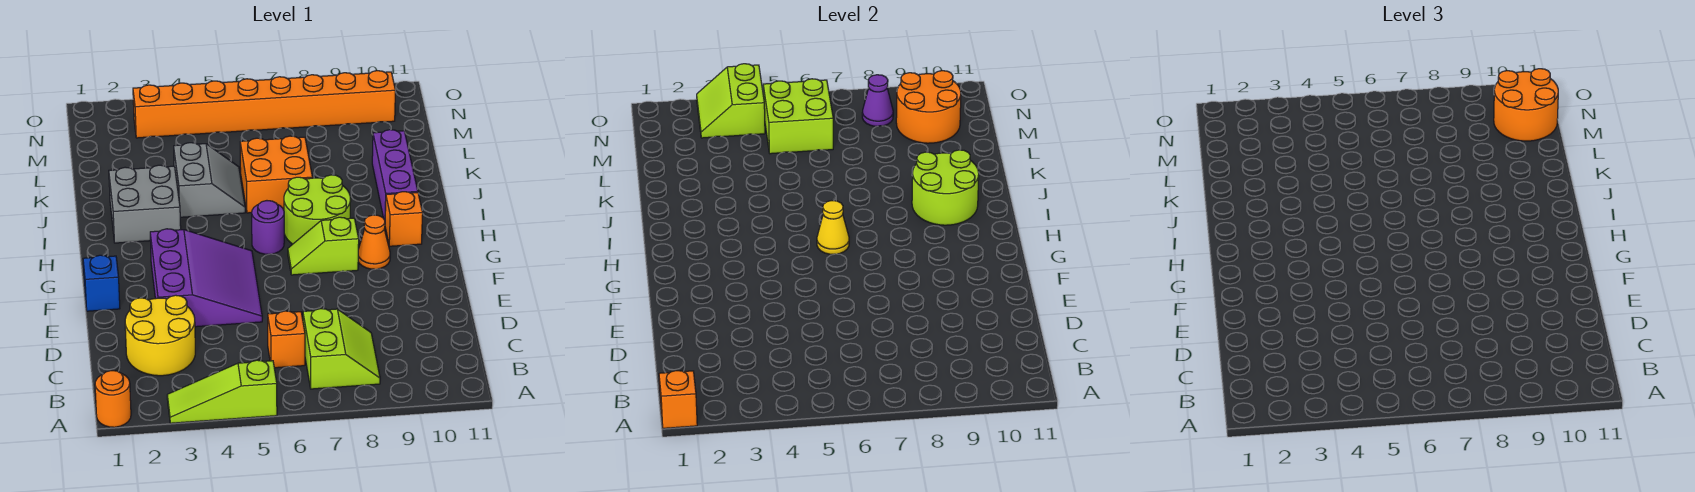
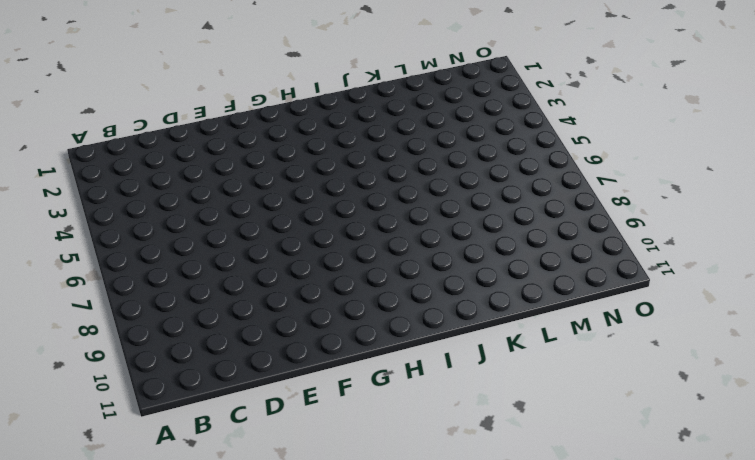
none -> orange round brick A1 level 1
none -> lime slope A3:A5 level 1 top 5
none -> lime slope B7:C8 level 1 top 7

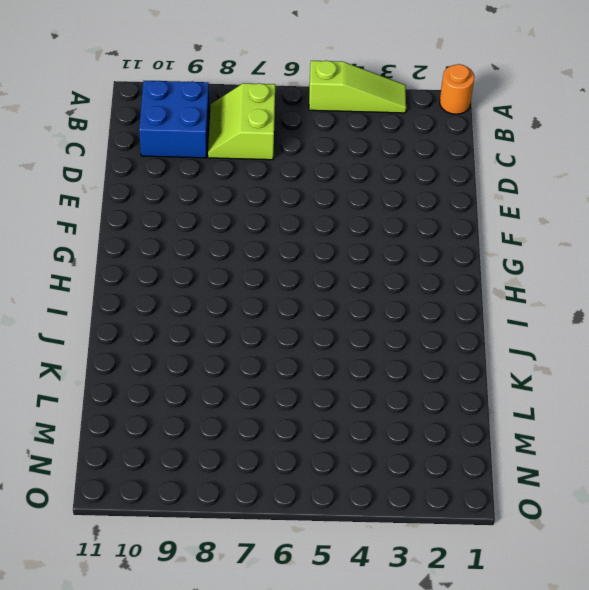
blue brick B9:C10 level 1 -> none
none -> yellow round brick C2:D3 level 1
none -> orange brick C6 level 1
none -> purple slope E3:G5 level 1 top 3

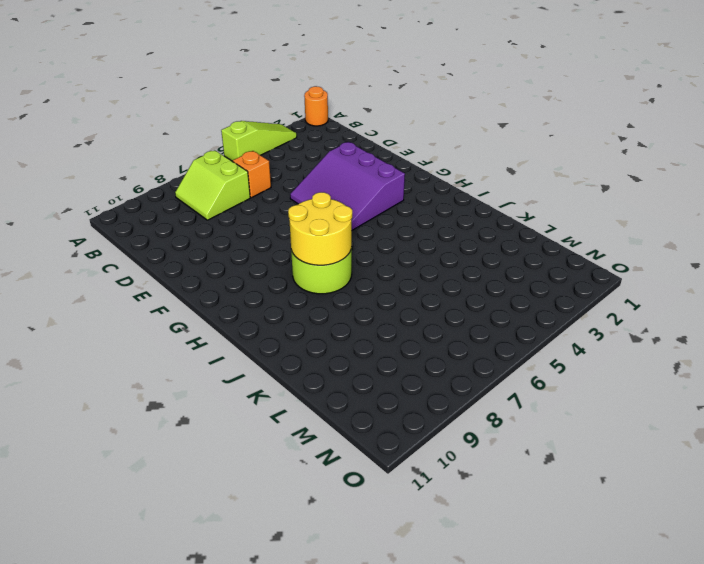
yellow round brick H7:I8 level 2 -> yellow round brick C2:D3 level 1
none -> blue brick F1 level 1
none -> lime slope G7:G8 level 1 top 8
none -> orange cone G9 level 1

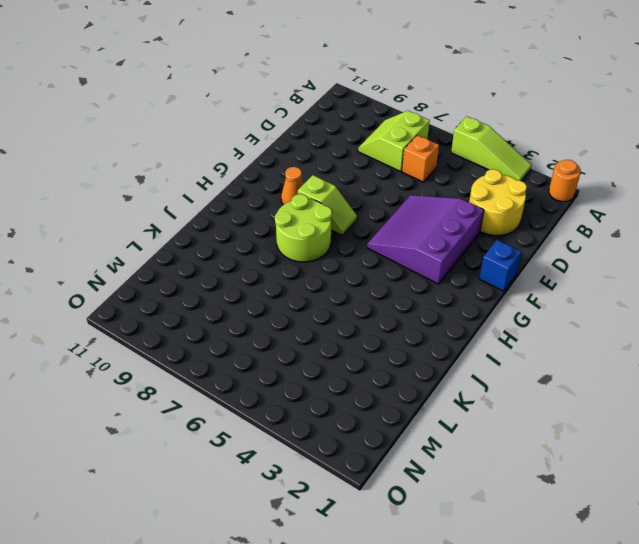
none -> purple round brick H6 level 1
none -> orange brick H10 level 1
none -> grey brick I2:J3 level 1

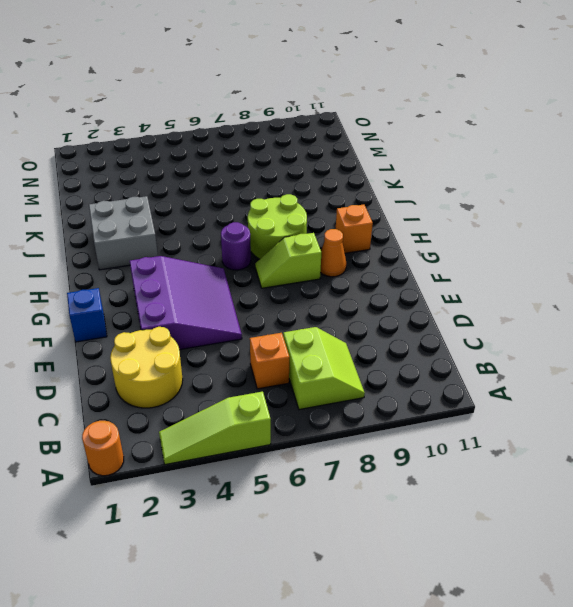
none -> purple brick I10:K10 level 1
none -> grey slope J4:K5 level 1 top 4
none -> orange brick J6:K7 level 1

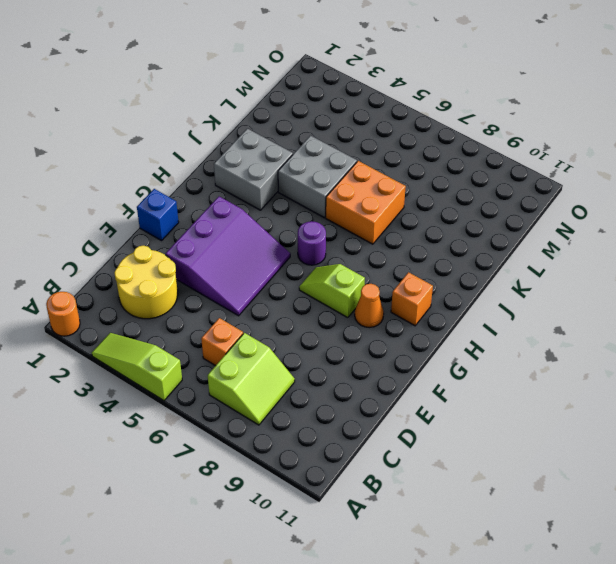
grey brick J4:K5 level 1 -> grey slope J4:K5 level 1 top 4
none -> lime round brick H7:I8 level 1
none -> purple brick I10:K10 level 1
none -> orange brick N3:N10 level 1

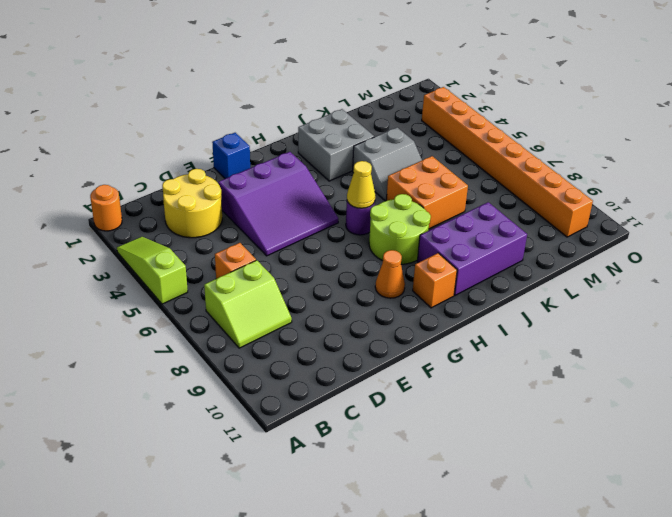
purple brick I9:K10 level 1 -> purple brick I10:K10 level 1
none -> lime slope G7:G8 level 1 top 8
none -> orange brick A1 level 2
none -> lime round brick I9:J10 level 2

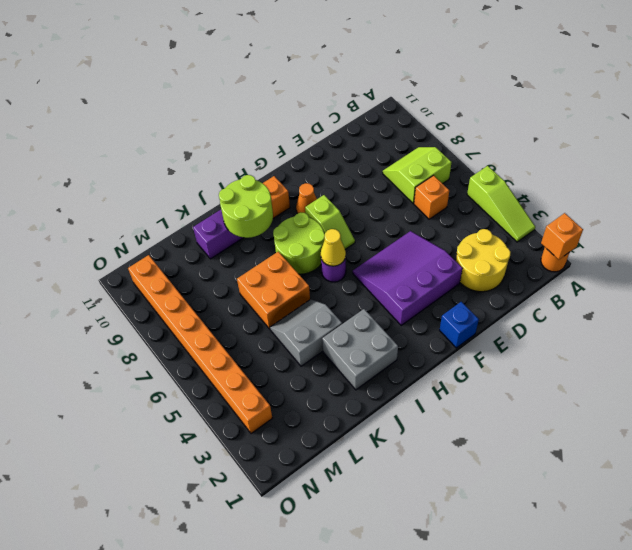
none -> lime brick M5:N6 level 2
none -> orange round brick M9:N10 level 2
none -> lime slope N3:O4 level 2 top 4

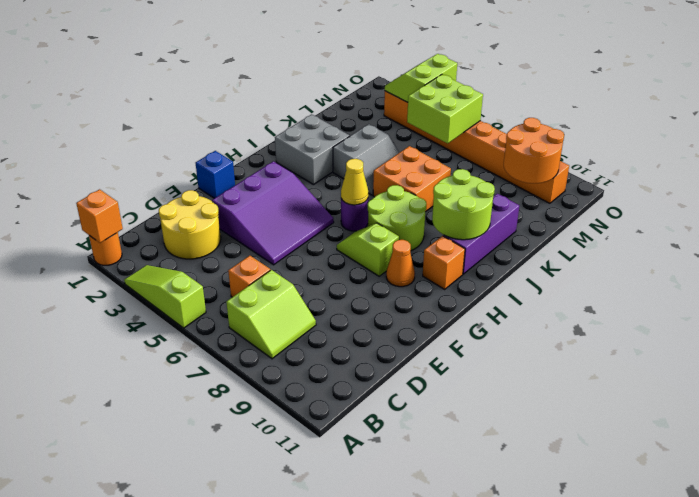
none -> purple cone N8 level 2
none -> orange round brick M10:N11 level 3

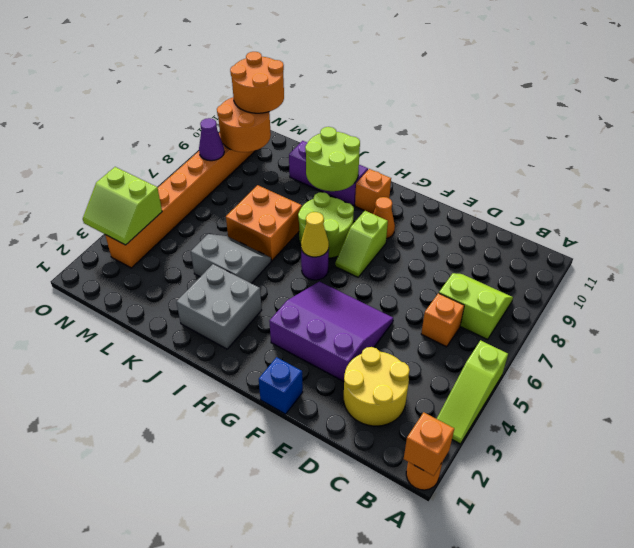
none -> lime brick M5:N6 level 2

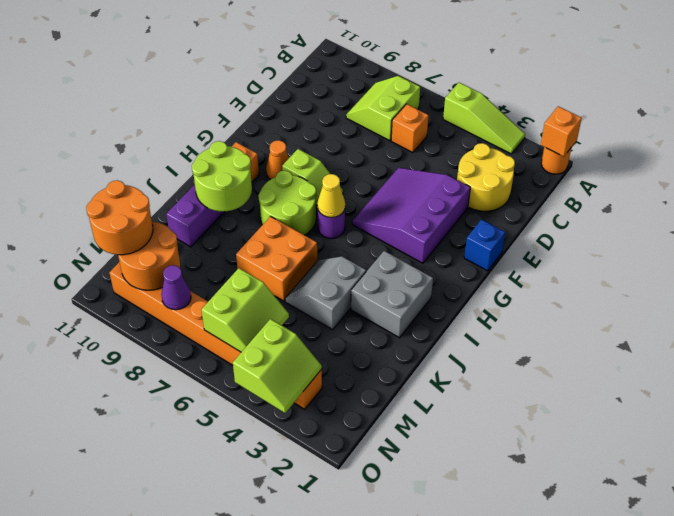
lime slope M5:N6 level 2 top 6 -> lime brick M5:N6 level 2

